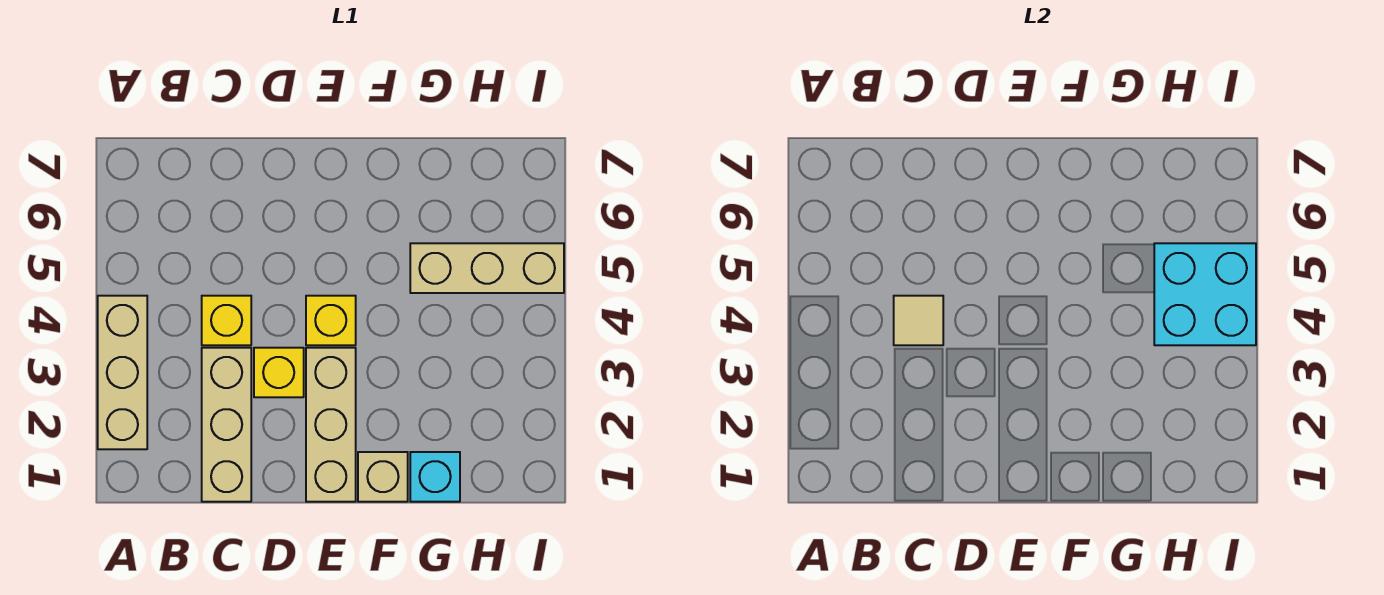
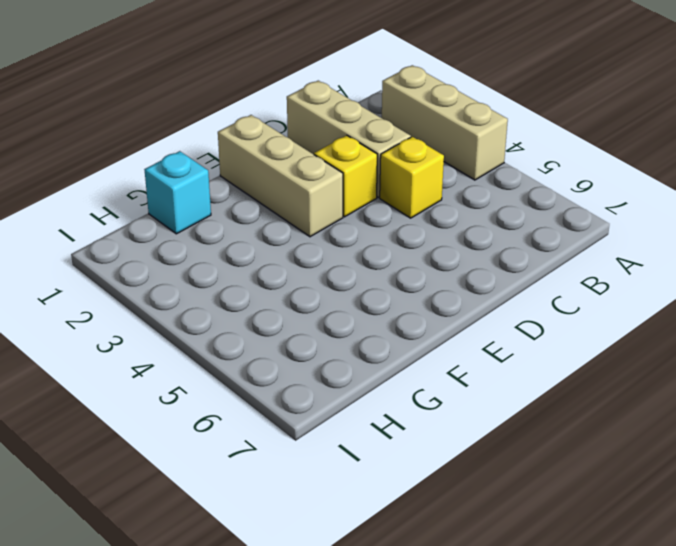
none -> yellow brick E4 level 1
none -> tan brick F1 level 1

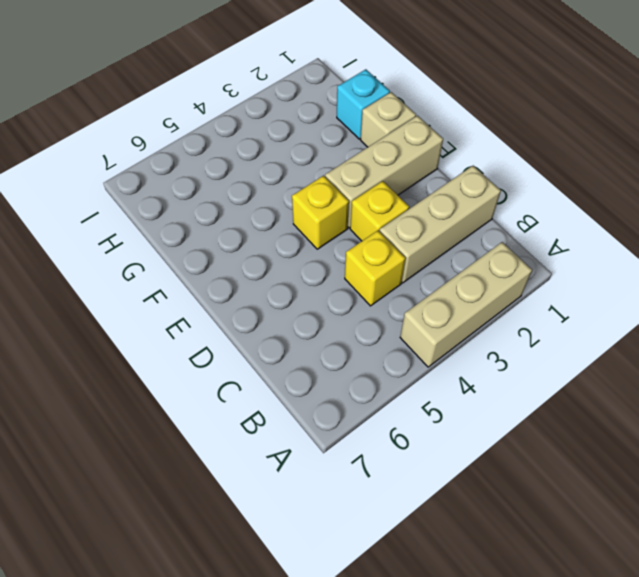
none -> tan brick G5:I5 level 1
none -> tan tile C4 level 2

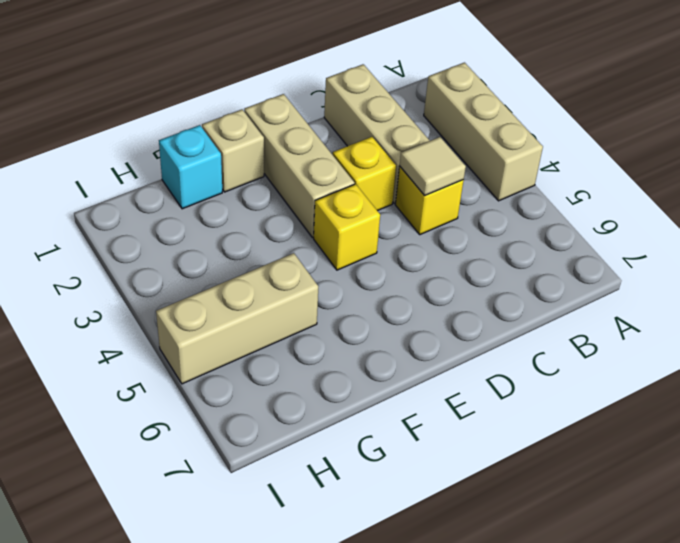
none -> cyan brick H4:I5 level 2

